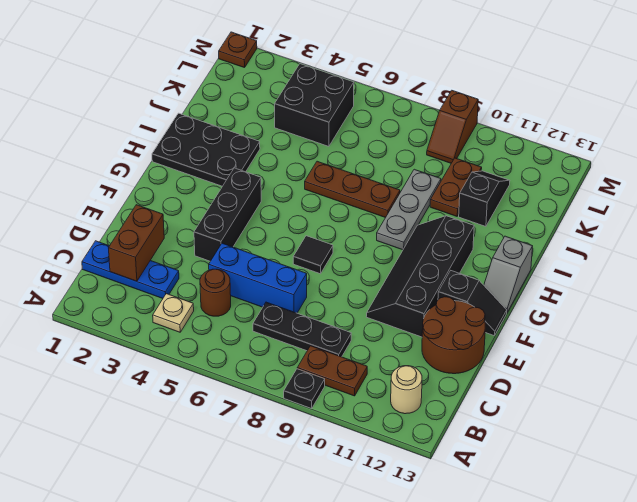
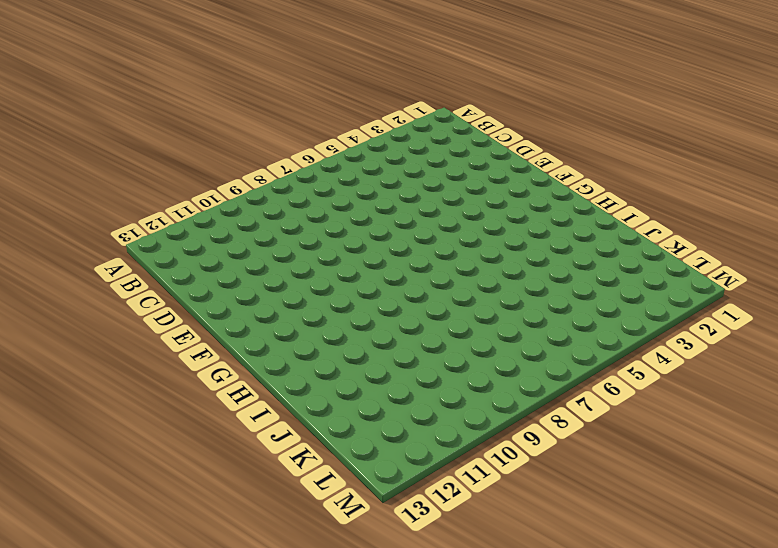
none -> black plate A9 level 1
none -> tan plate B4 level 1
none -> brown plate B9:B10 level 1

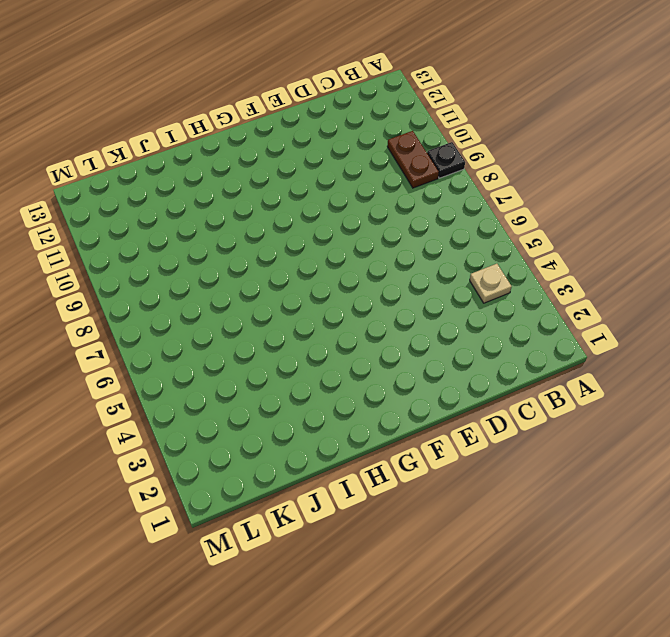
none -> tan round brick B12 level 1
none -> blue plate C1:C3 level 1
none -> brown round brick C5 level 1

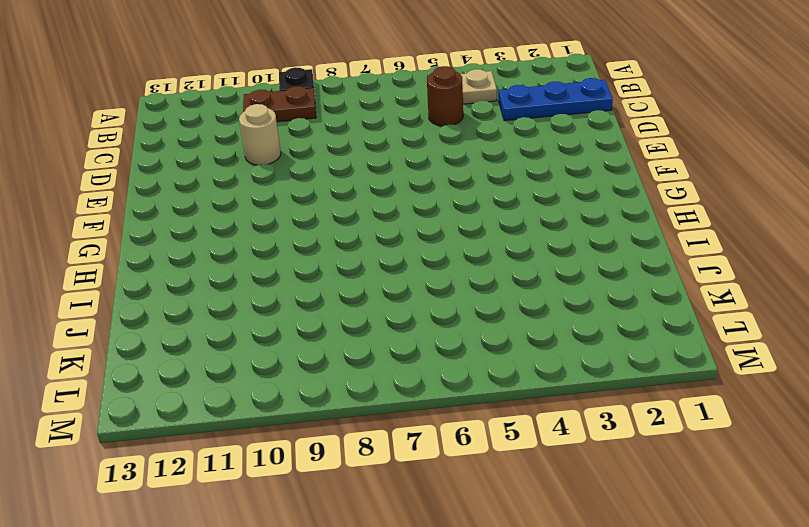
tan round brick D10 level 1 -> tan round brick B12 level 1
none -> black plate C7:C9 level 1
none -> blue brick D5:D7 level 1
none -> brown round brick D12:E13 level 1

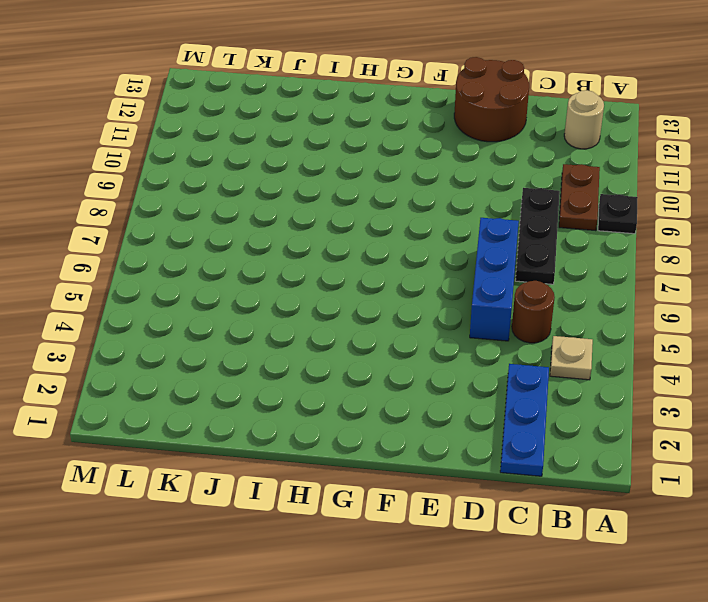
none -> black brick E4:G4 level 1
none -> black slope E10:H11 level 1 top 11
none -> black tile F7 level 1

